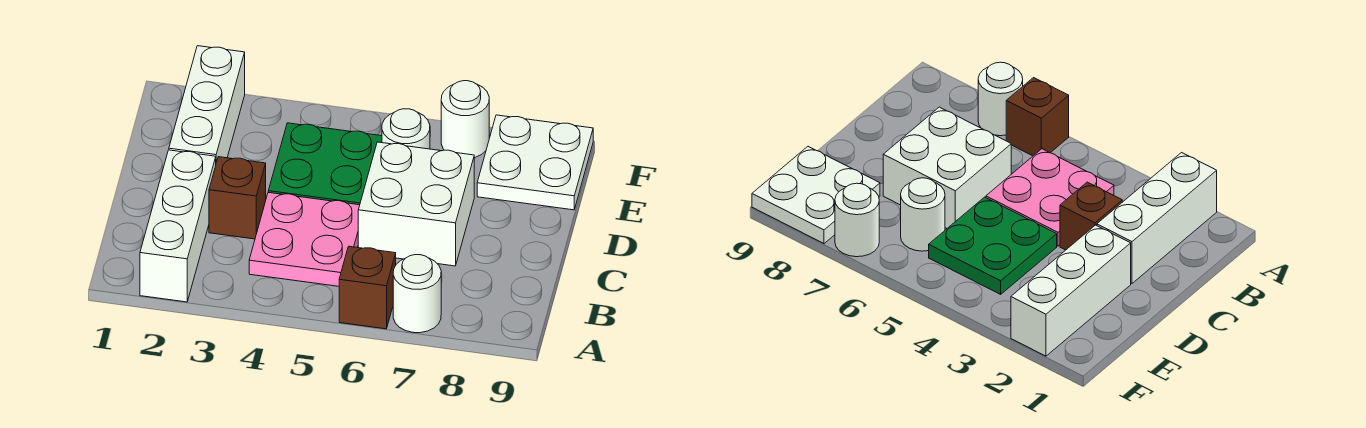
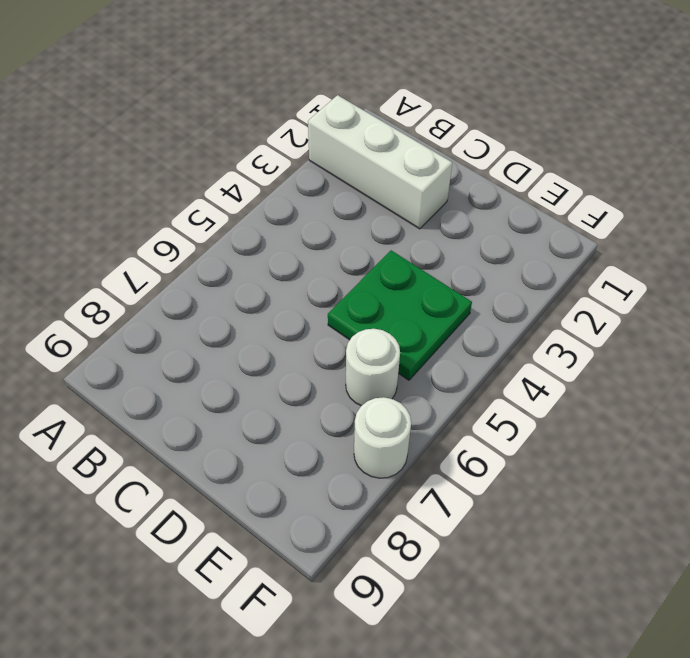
none -> brown brick A6 level 1
none -> white round brick A7 level 1

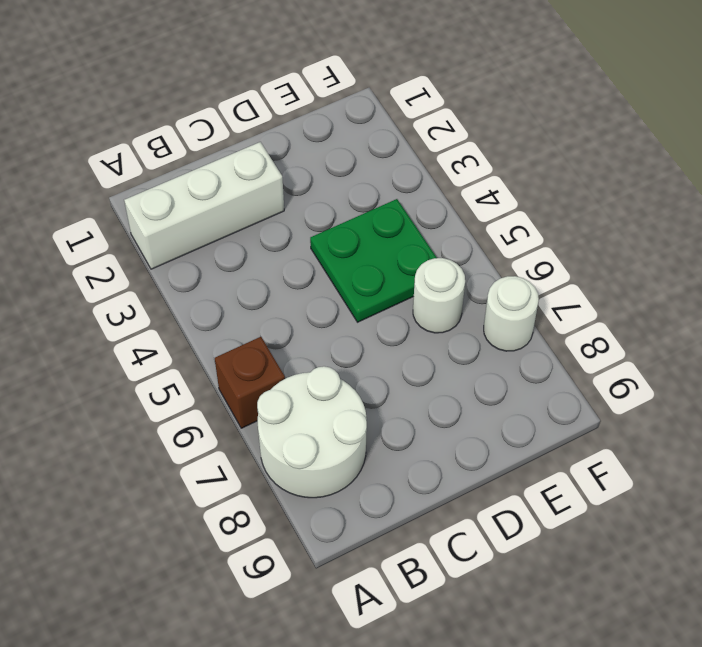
white round brick A7:B8 level 1 -> white round brick A7 level 1
none -> pink plate B4:C5 level 1
none -> brown brick C3 level 1

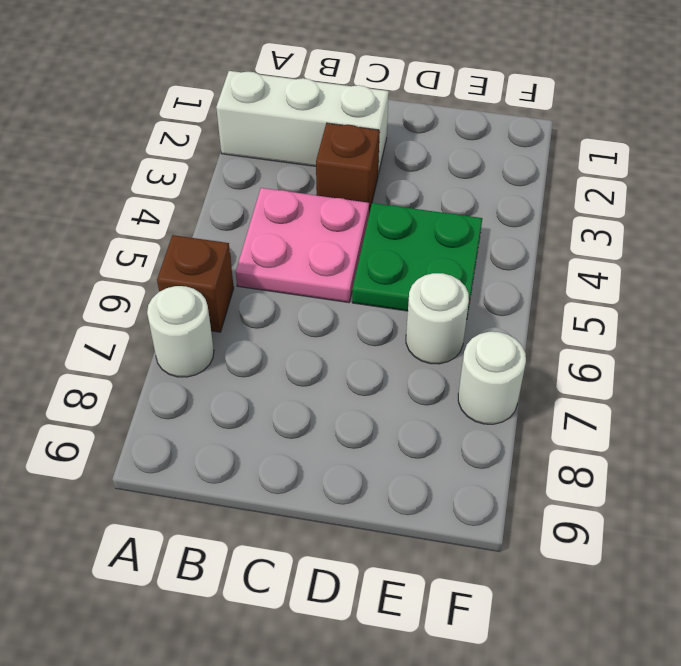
none -> white brick C6:D7 level 1
none -> white brick D2:F2 level 1

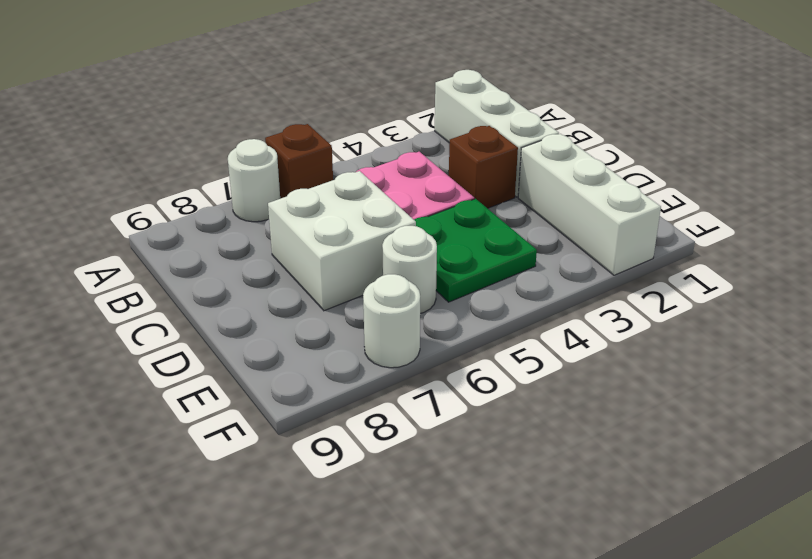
none -> white plate E8:F9 level 1

